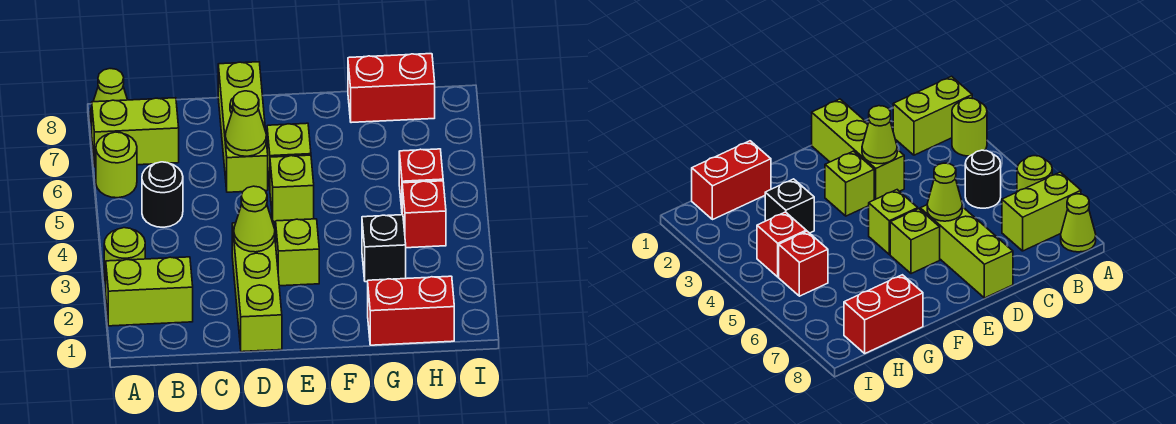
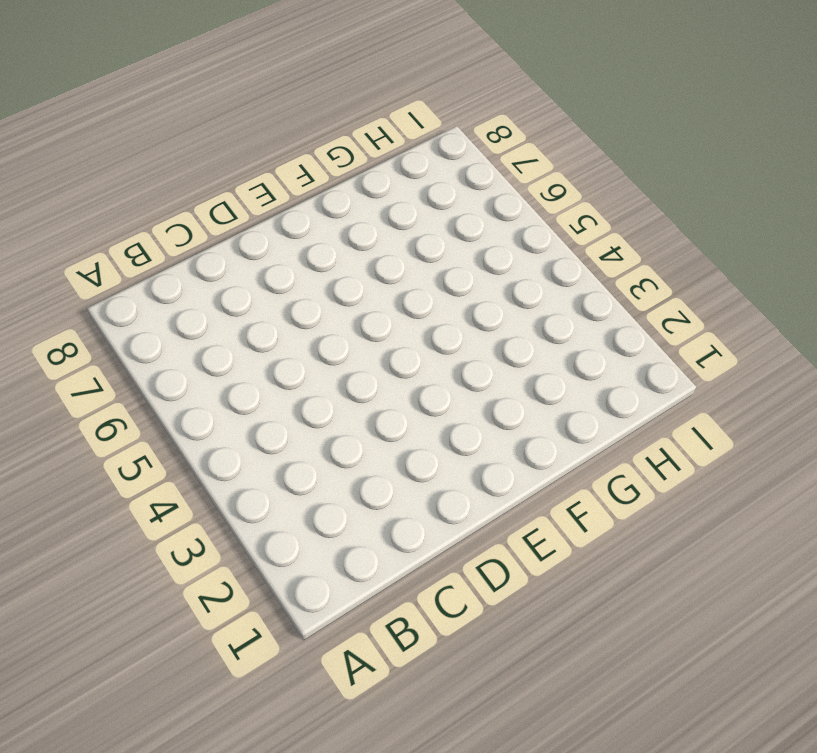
none -> lime brick A2:B2 level 1
none -> lime round brick A3 level 1
none -> lime round brick A6 level 1

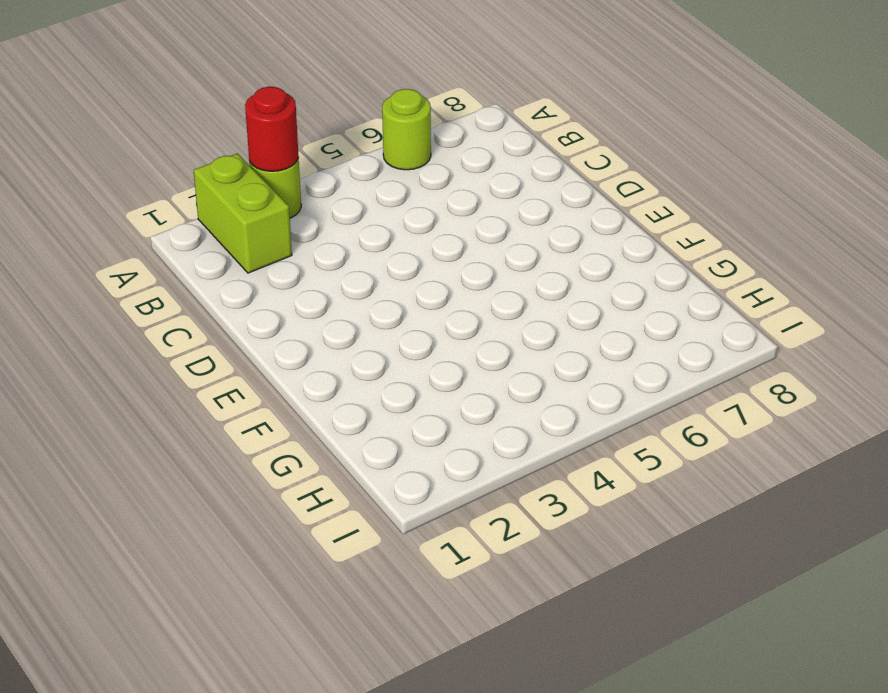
red round brick A3 level 2 -> none
none -> lime brick A7:B7 level 1
none -> lime cone A8 level 1
none -> black round brick B5 level 1

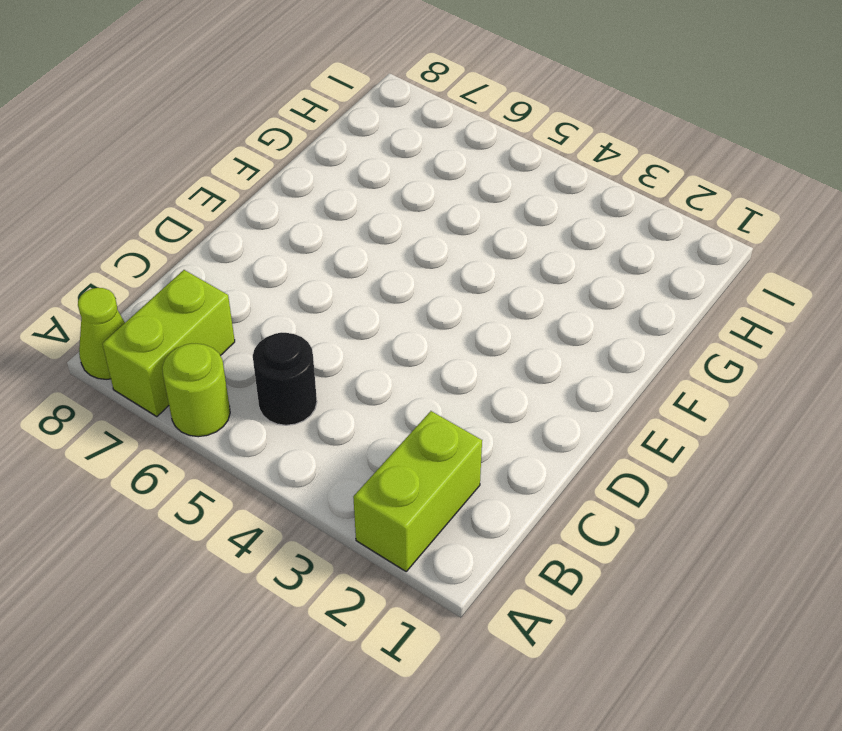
none -> lime round brick A3 level 1
none -> lime brick D1:D3 level 1
none -> lime brick D6:D8 level 1

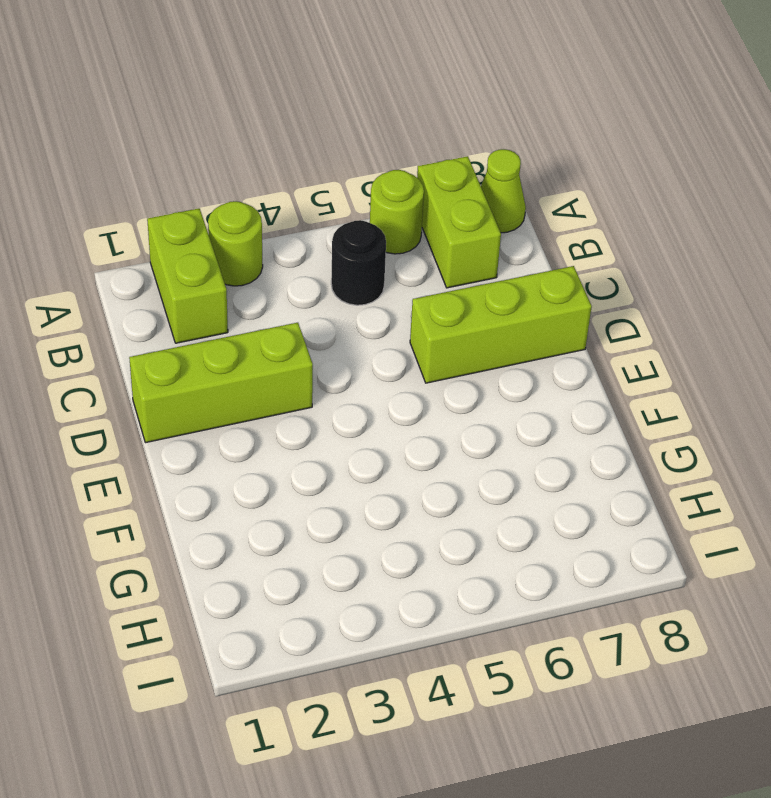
none -> lime brick E3 level 1
none -> lime brick E5 level 1
none -> lime brick E6 level 1

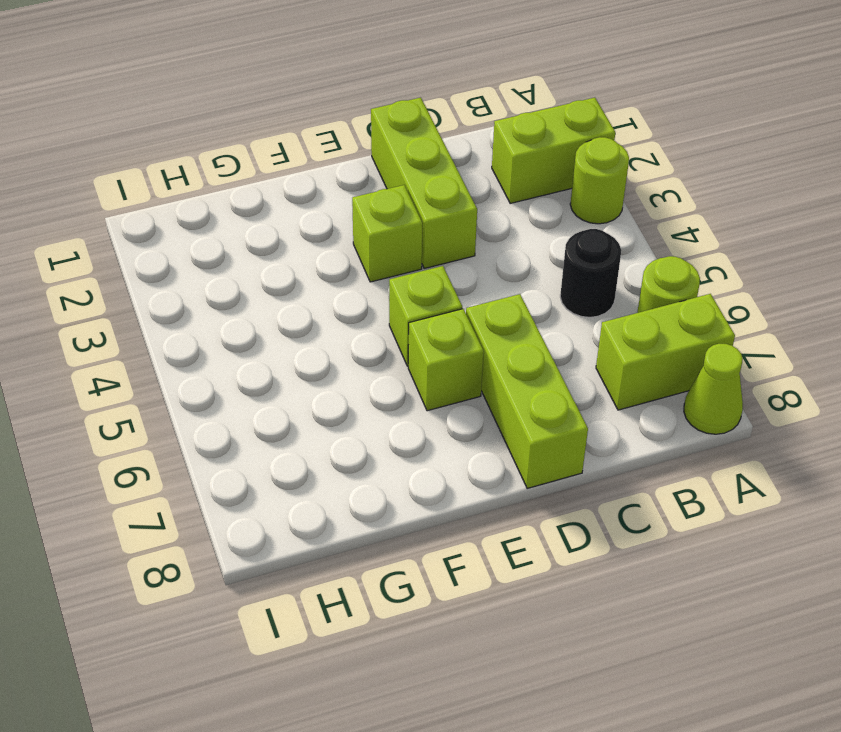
none -> red brick G1:H1 level 1
none -> black brick G3 level 1
none -> red brick G8:H8 level 1

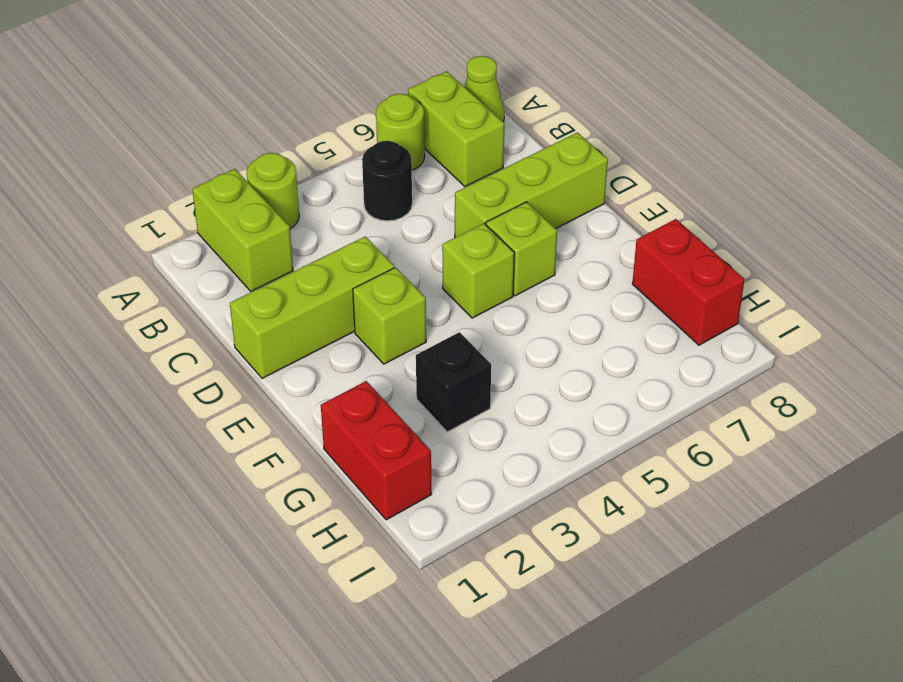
none -> red brick H4 level 1
none -> red brick H5 level 1
none -> lime cone D3 level 2

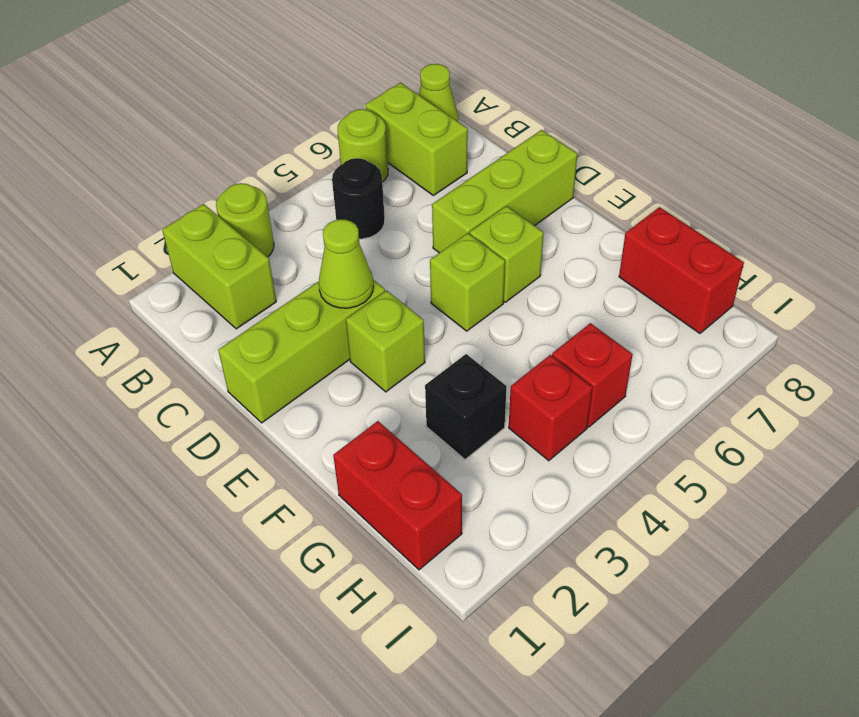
none -> lime cone D6 level 2

